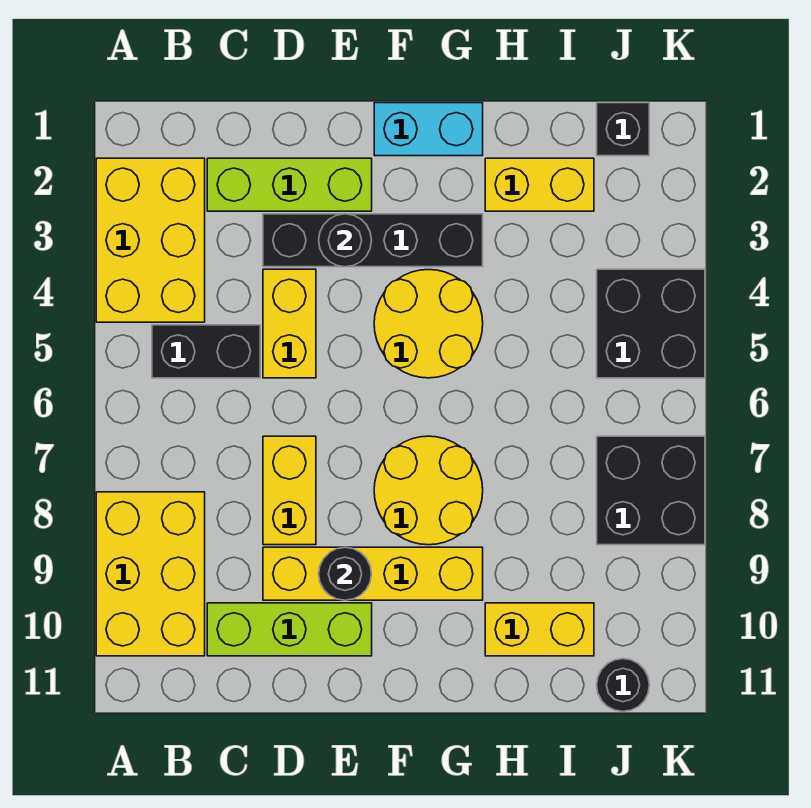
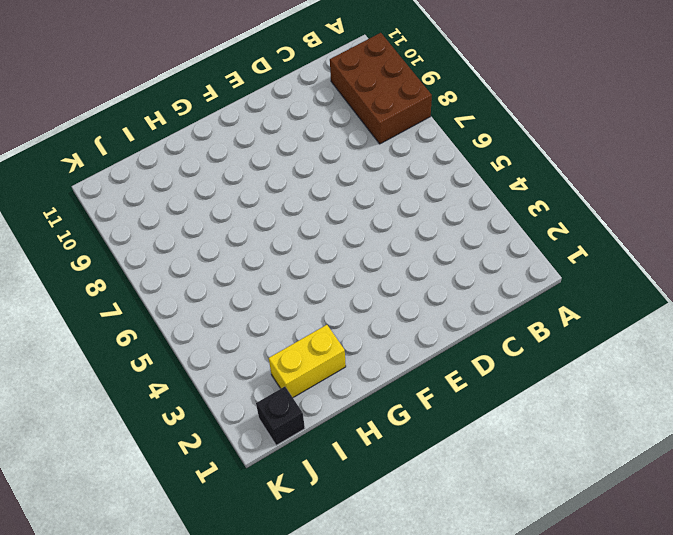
brown brick A8:B10 level 1 -> yellow brick A8:B10 level 1
none -> yellow brick A2:B4 level 1
none -> black brick B5:C5 level 1
none -> lime brick C2:E2 level 1

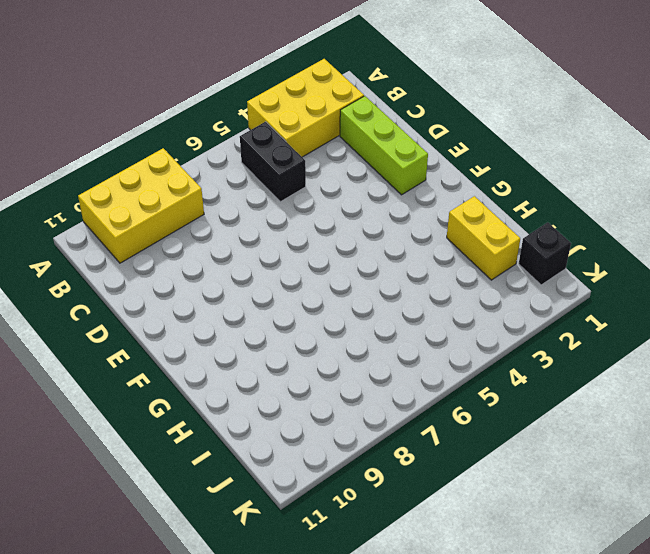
none -> lime brick C10:E10 level 1
none -> black brick D3:G3 level 1
none -> yellow brick D4:D5 level 1

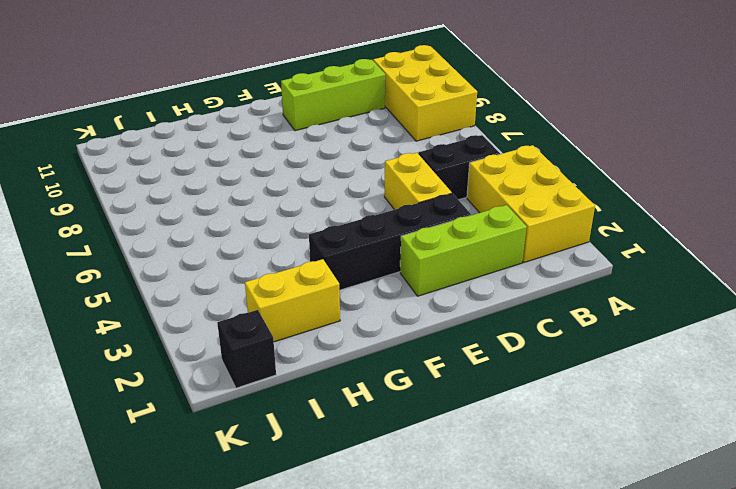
none -> yellow brick D7:D8 level 1
none -> yellow brick D9:G9 level 1
none -> cyan brick F1:G1 level 1

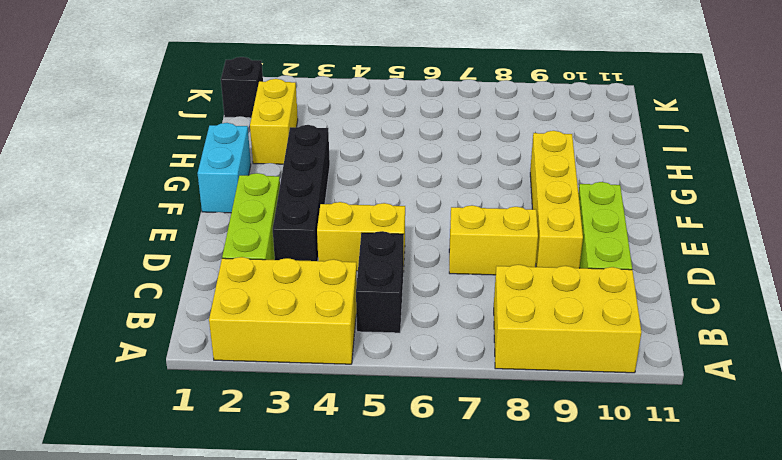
none -> yellow round brick F4:G5 level 1
none -> yellow round brick F7:G8 level 1
none -> yellow brick H10:I10 level 1

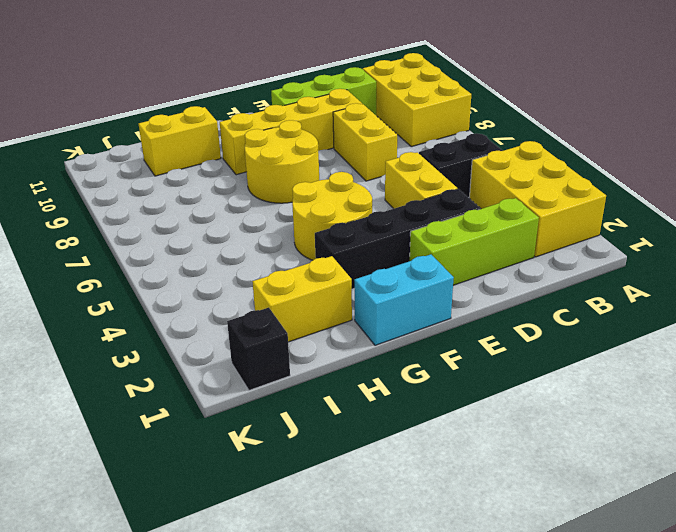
none -> black brick J4:K5 level 1
none -> black brick J7:K8 level 1
none -> black round brick J11 level 1

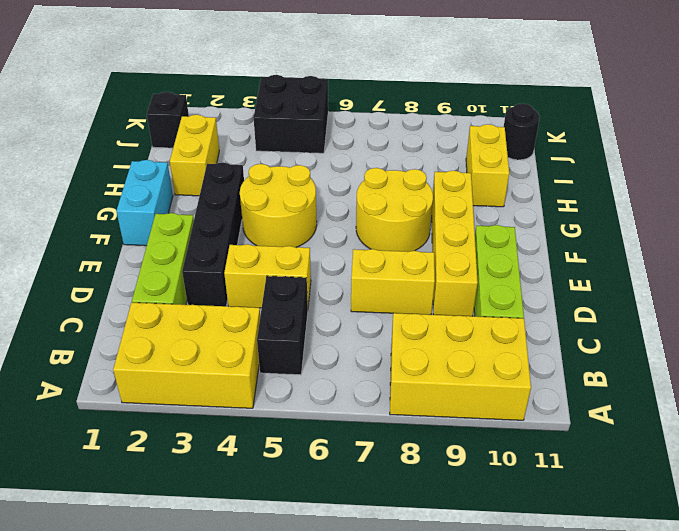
none -> black brick J7:K8 level 1
none -> black round brick E3 level 2
none -> black round brick E9 level 2

